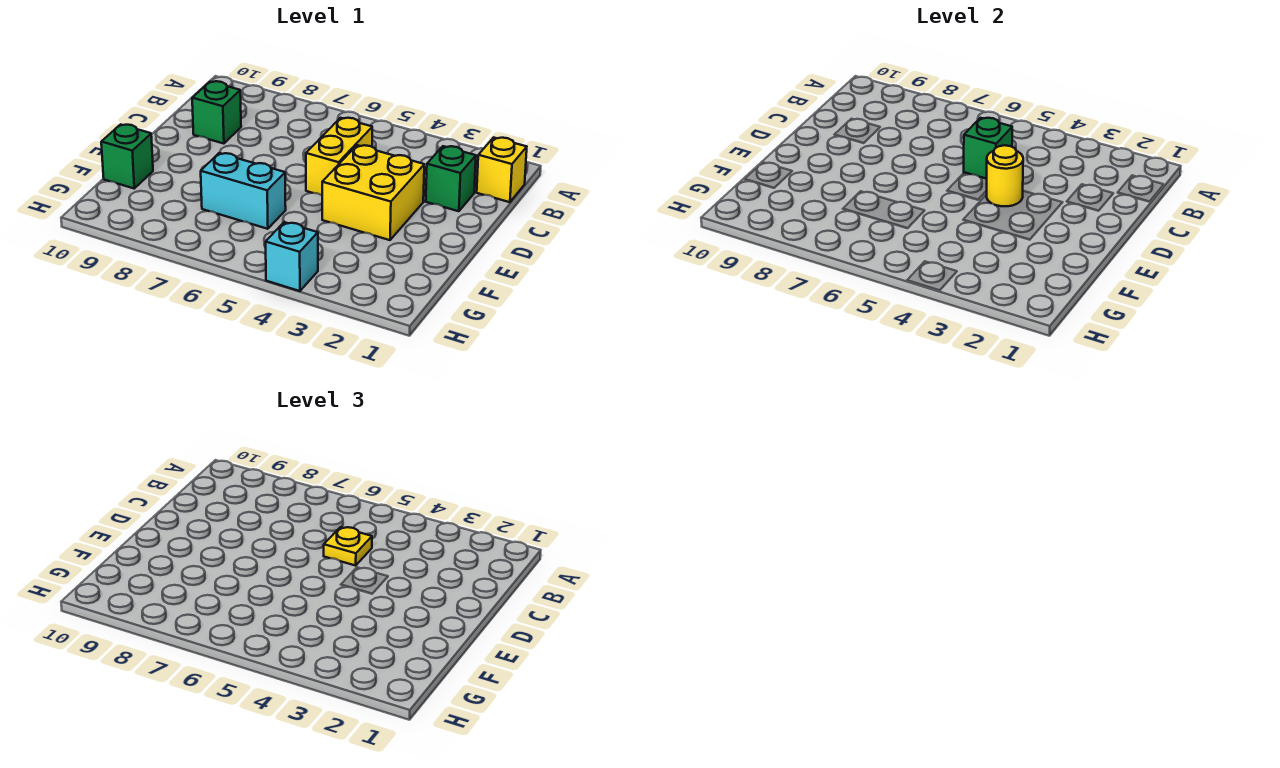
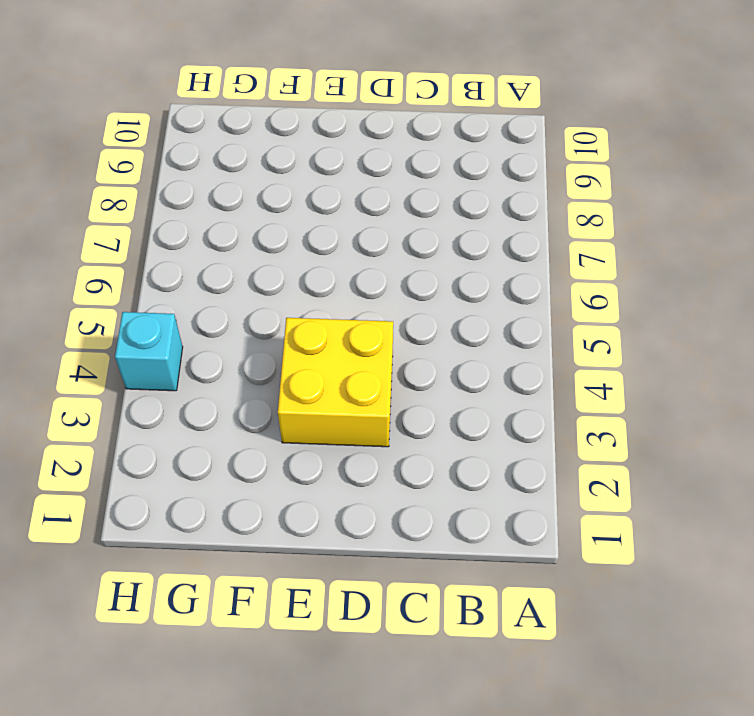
none -> yellow brick B1 level 1
none -> green brick C2 level 1

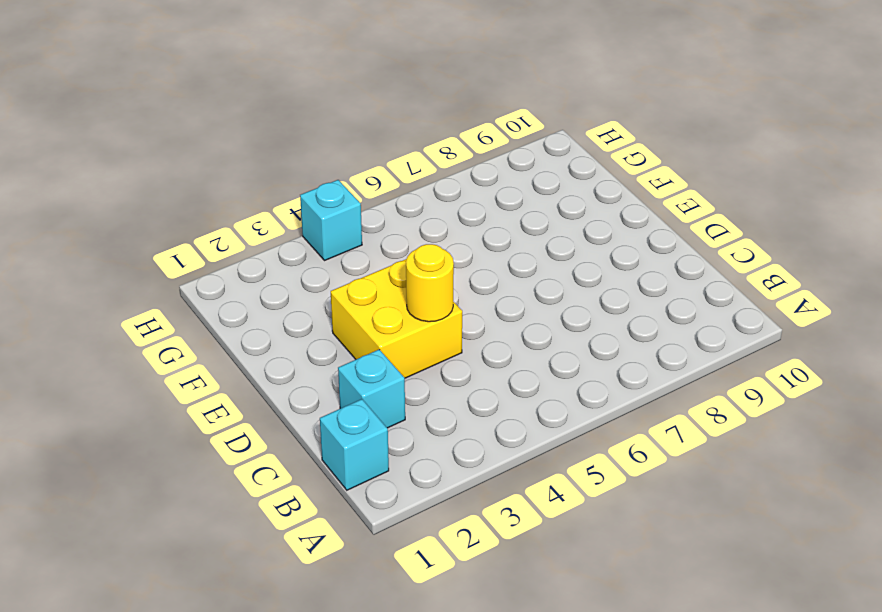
cyan brick B1 level 1 -> yellow brick B1 level 1
cyan brick C2 level 1 -> green brick C2 level 1
none -> yellow brick C5:D5 level 1
none -> green brick C9 level 1

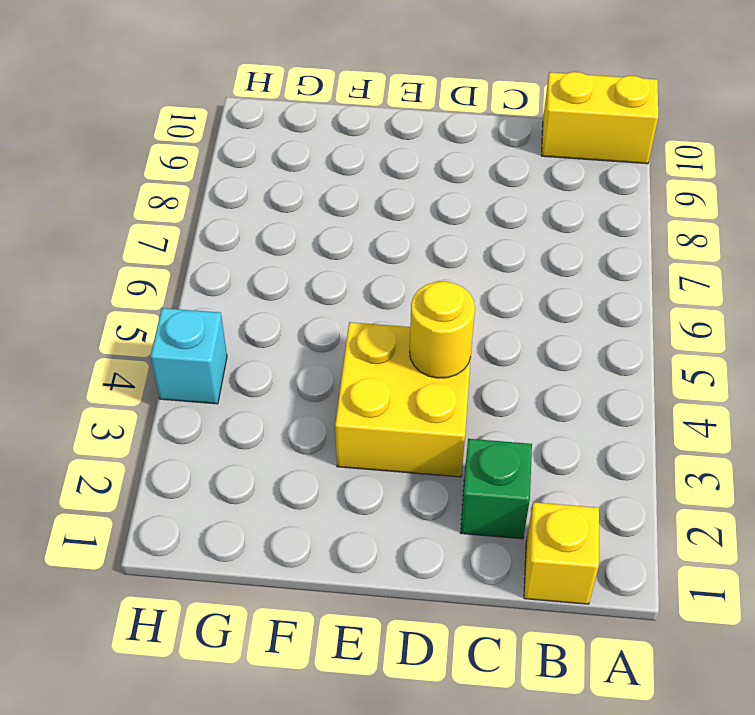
yellow brick A10:B10 level 1 -> yellow brick C5:D5 level 1
none -> green brick C9 level 1
none -> cyan brick F6:F7 level 1

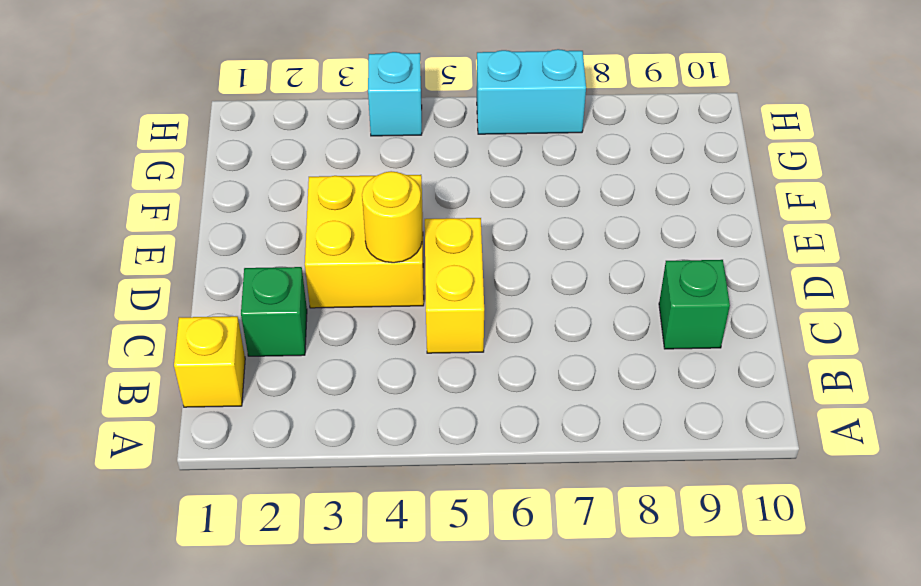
cyan brick H6:H7 level 1 -> cyan brick F6:F7 level 1
none -> green brick F10 level 1
none -> green brick C5 level 2

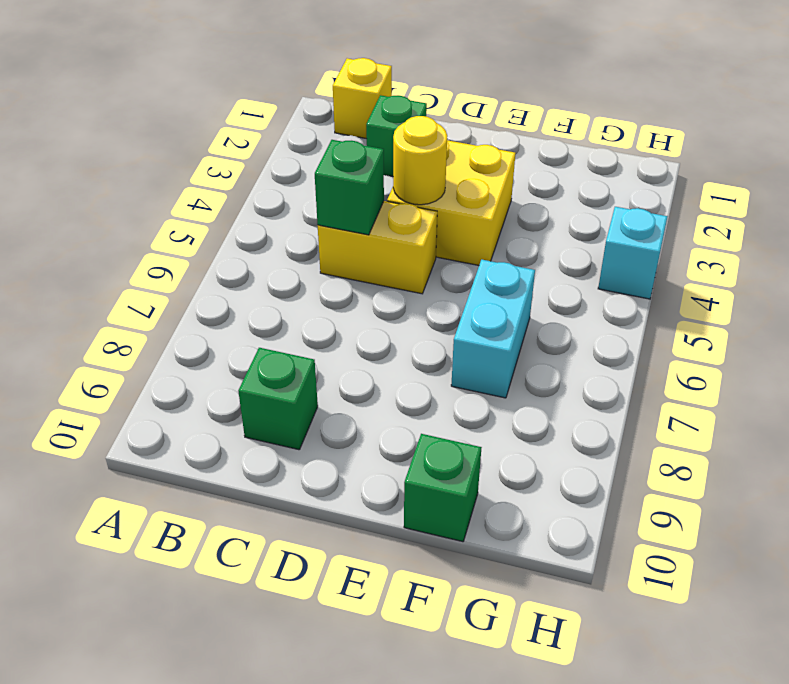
none -> yellow plate C5 level 3

